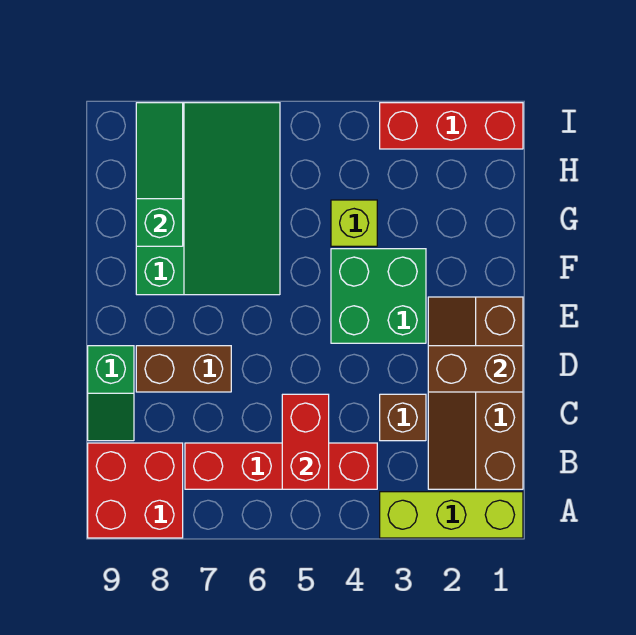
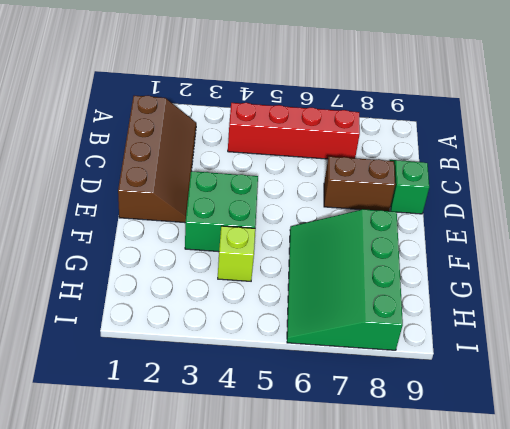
none -> lime brick A1:A3 level 1
none -> red brick A8:B9 level 1
none -> brown brick C3 level 1

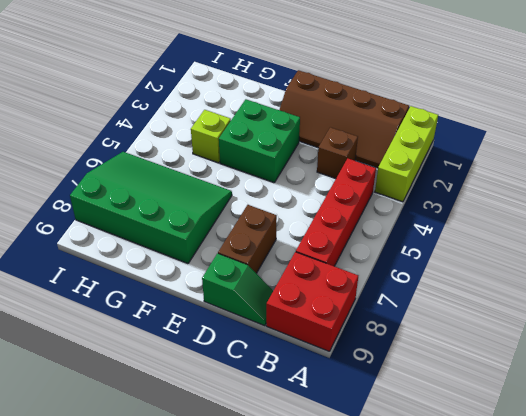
none -> red brick I1:I3 level 1
none -> red brick B5:C5 level 2
none -> brown brick D1:D2 level 2

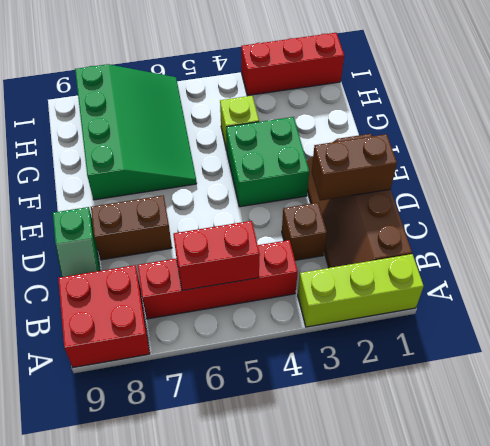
red brick B5:B6 level 2 -> red brick B5:C5 level 2
none -> green slope G8:I8 level 2 top G

